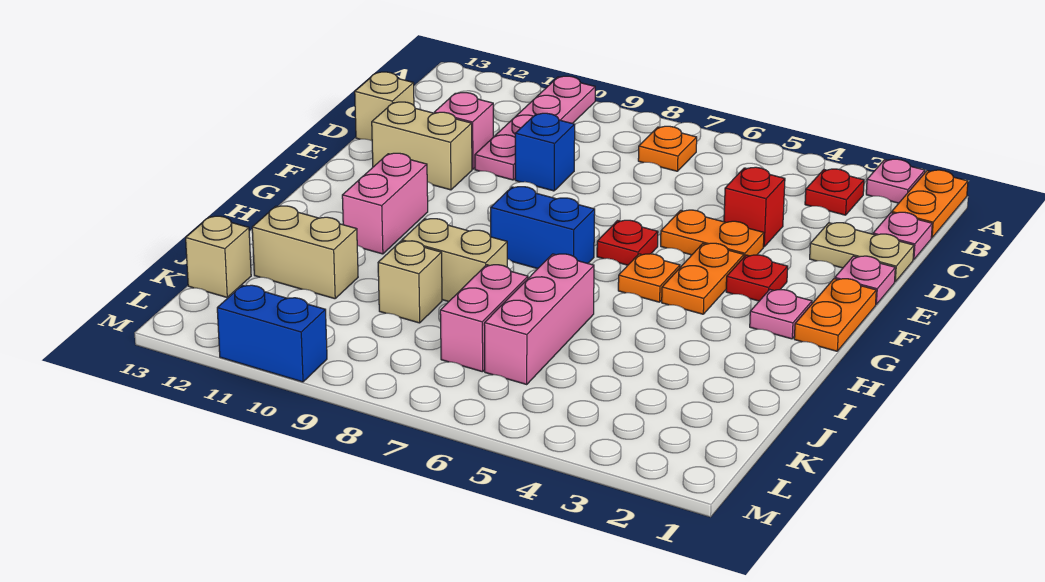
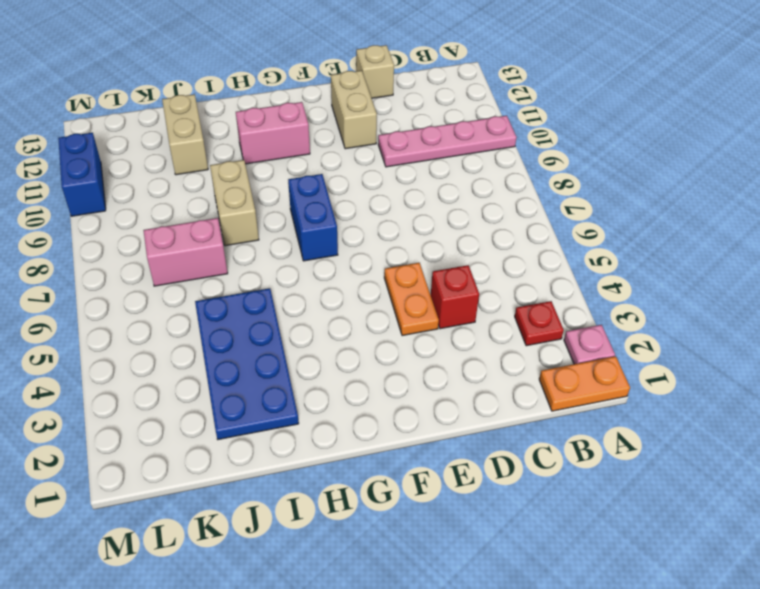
blue plate I2:J5 level 1 -> none
none -> orange plate B7 level 1
none -> pink plate C1 level 1
none -> tan plate D1:D2 level 1

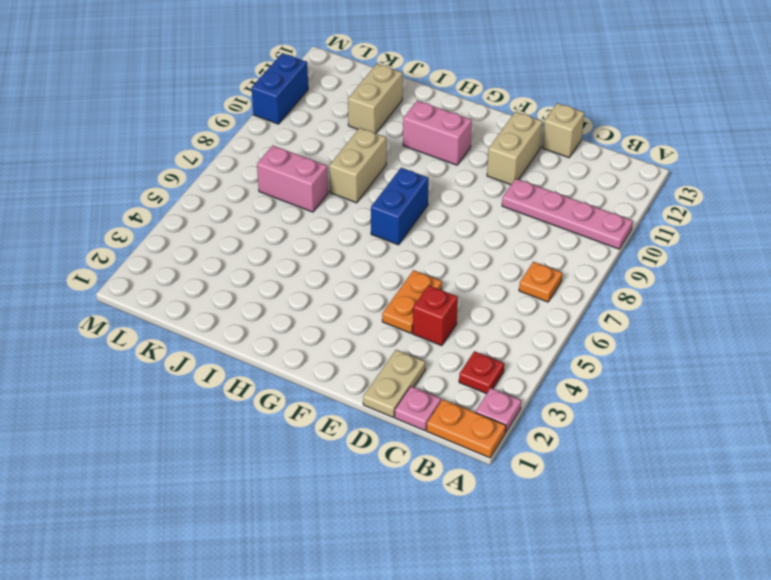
none -> blue brick D9 level 1
none -> pink brick D11 level 1
none -> pink plate E1 level 1

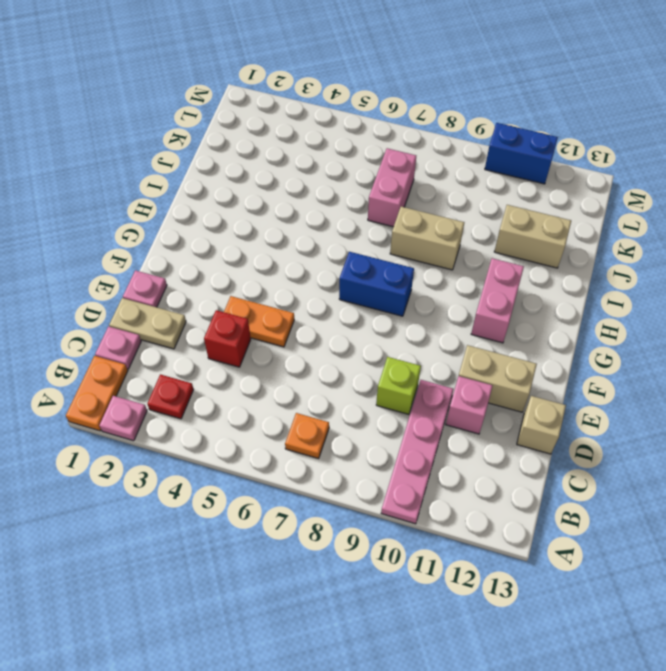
lime brick D9 level 1 -> blue brick D9 level 1
none -> orange plate F1:G1 level 1
none -> red plate F3 level 1
none -> orange plate F4:G4 level 1

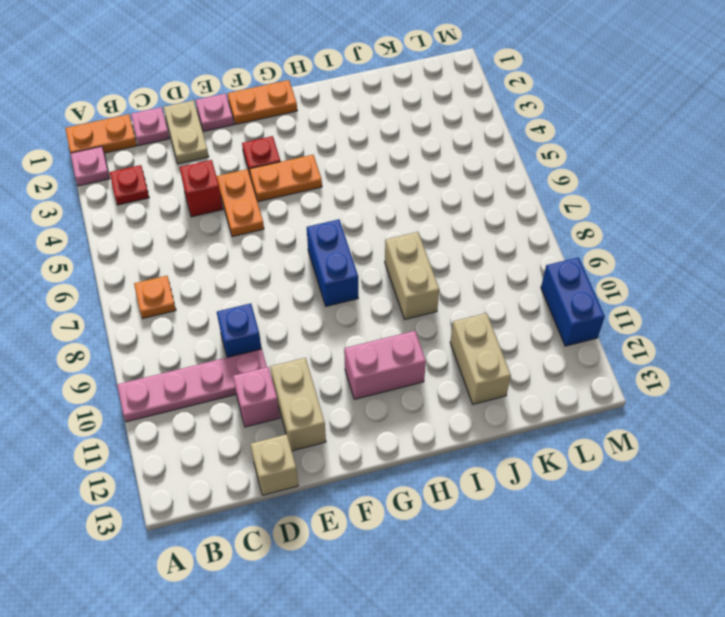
none -> red plate F6 level 1
none -> pink plate G2 level 1
none -> orange plate G5 level 1

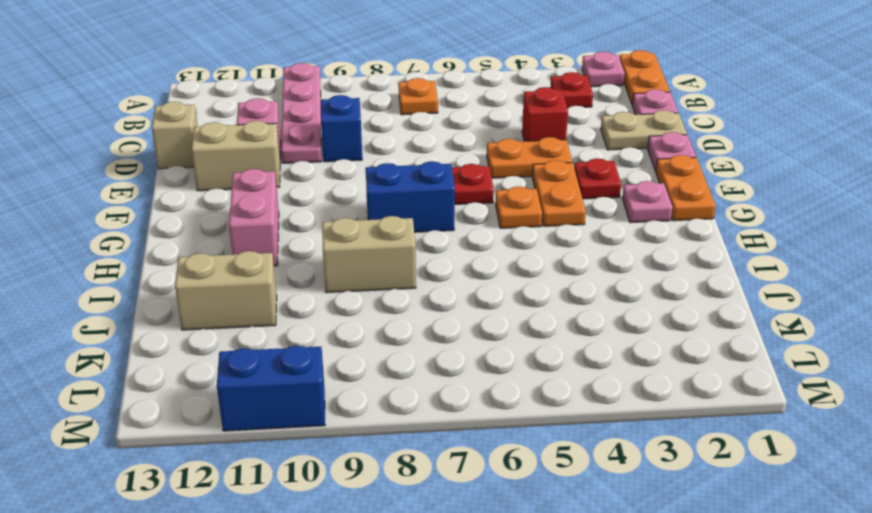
none -> pink brick I6:K6 level 1
none -> pink brick J7:K7 level 1
none -> tan brick J9 level 1

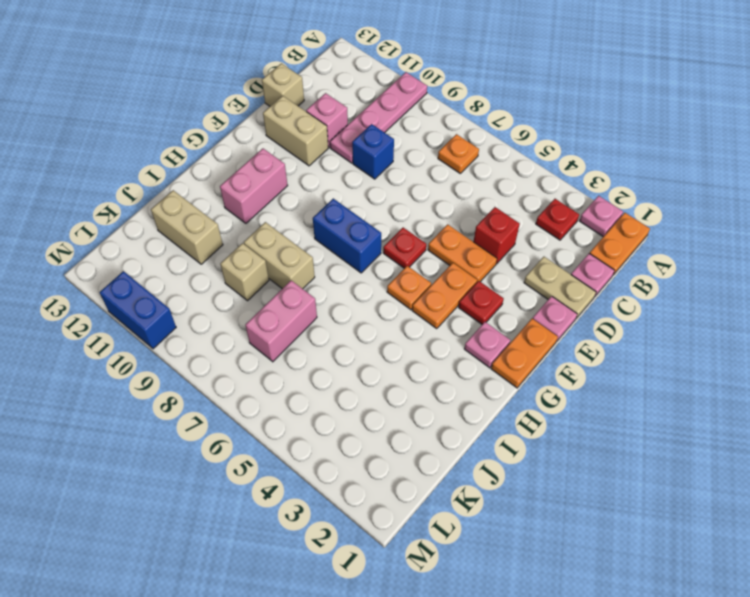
none -> pink brick I6:K6 level 1
none -> tan brick K13 level 1

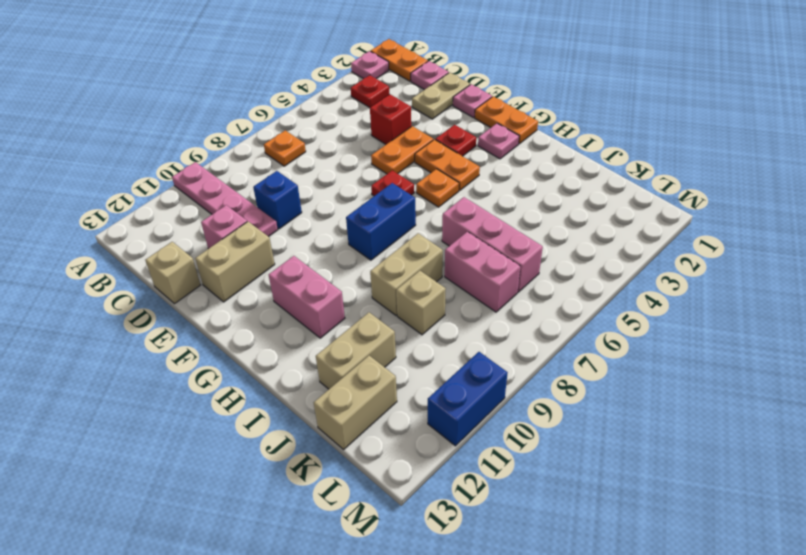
tan brick K12:K13 level 1 -> tan brick K13 level 1

